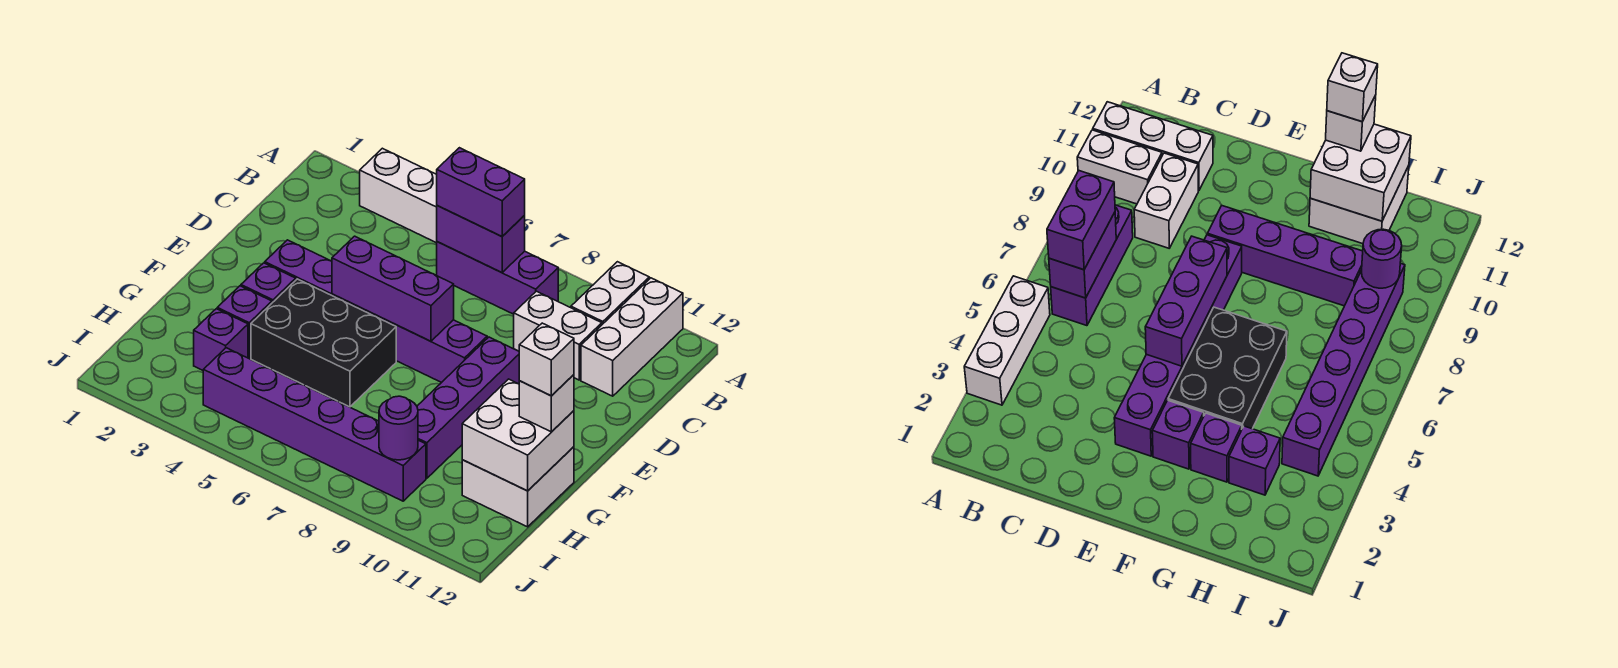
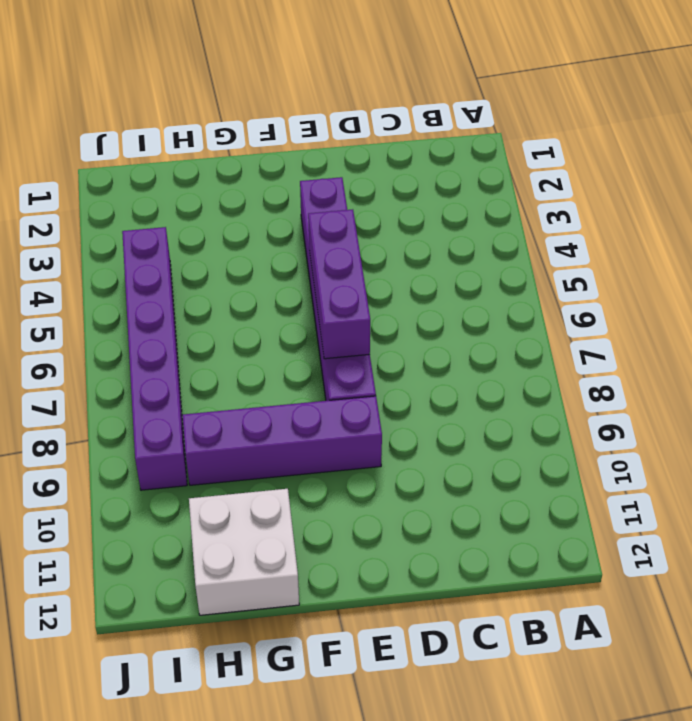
none -> white brick A3:A5 level 1
none -> white brick A10:B10 level 1
none -> white brick A11:C11 level 1

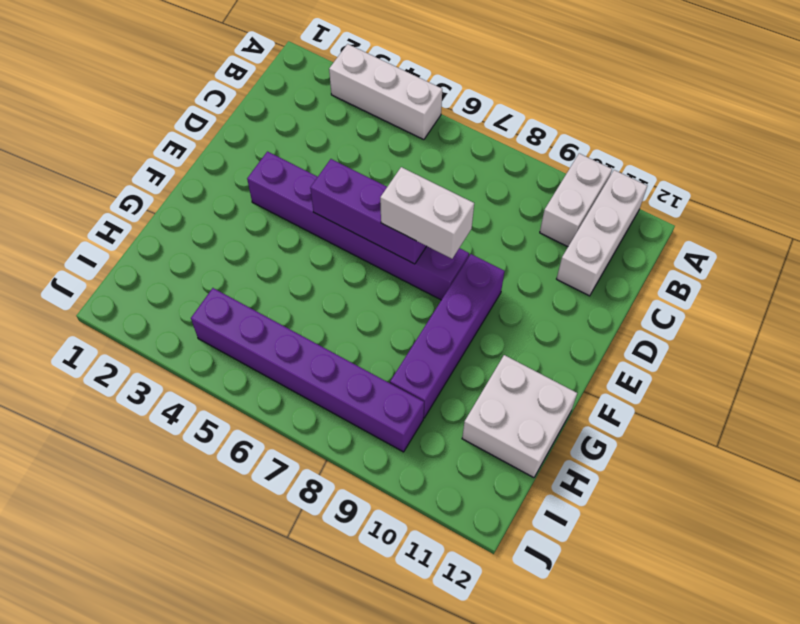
white brick E7:E8 level 3 -> white brick C9:C10 level 1
none -> purple brick B6:B8 level 1
none -> purple brick F3 level 1
none -> black brick F4:G6 level 1

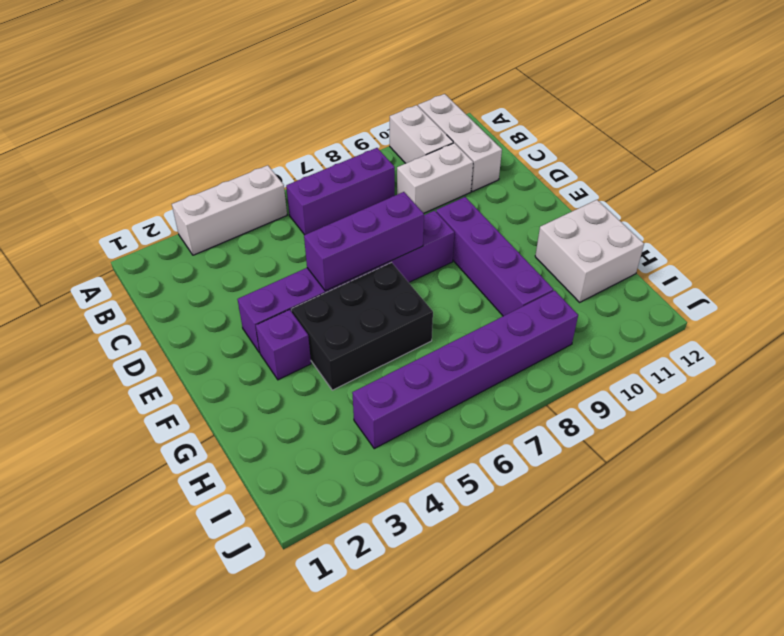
none -> purple brick G3 level 1
none -> purple brick H3 level 1
none -> purple brick B6:B7 level 2

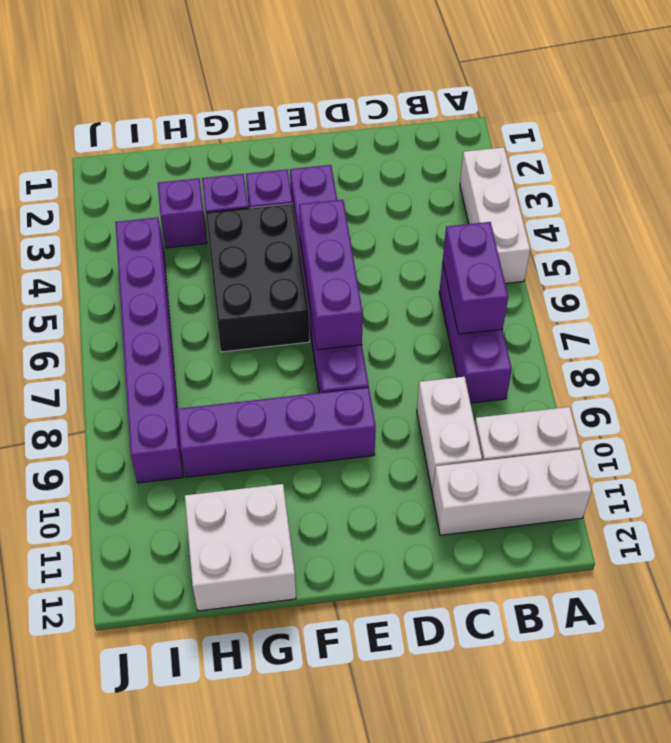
none -> white brick G11:H12 level 2
none -> purple round brick I9 level 2
none -> purple brick B6:B7 level 3

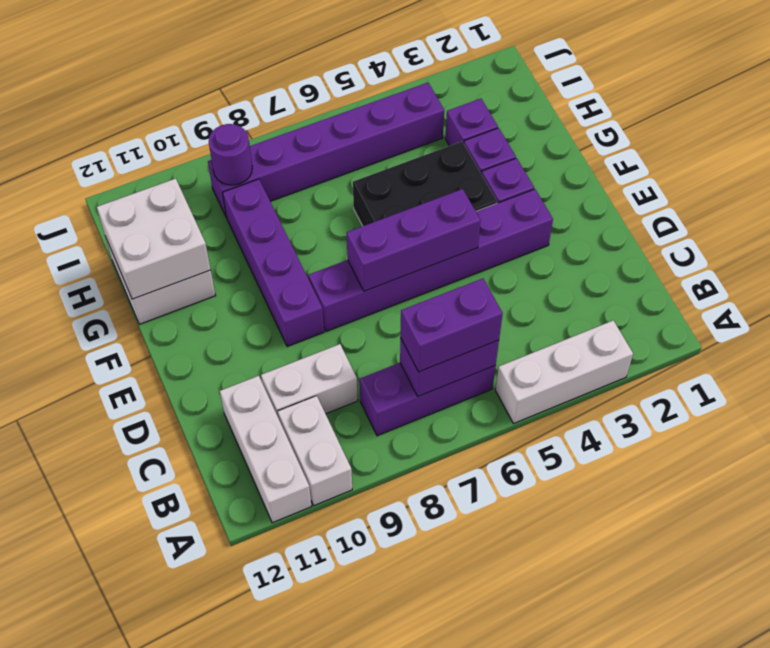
none -> white brick G12 level 3
none -> white brick G12 level 4

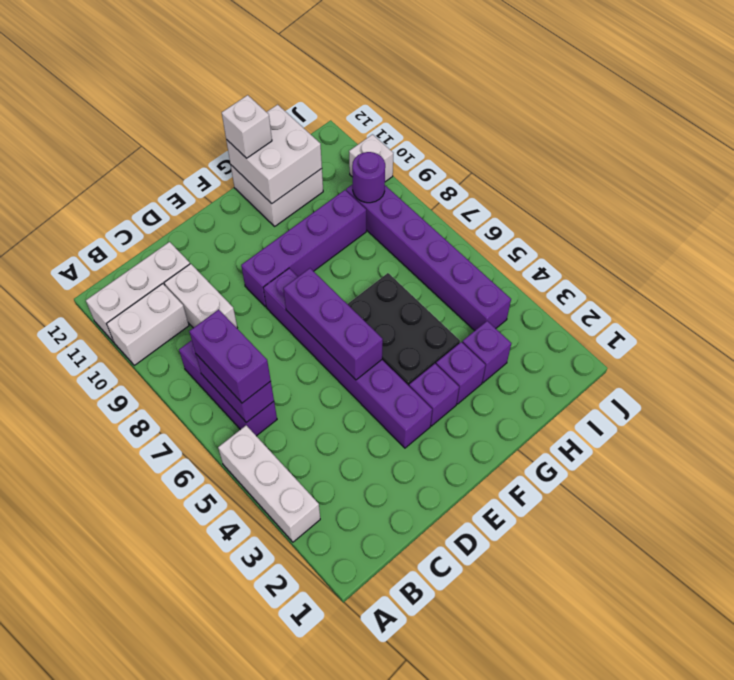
white brick J10 level 1 -> white brick G12 level 4

